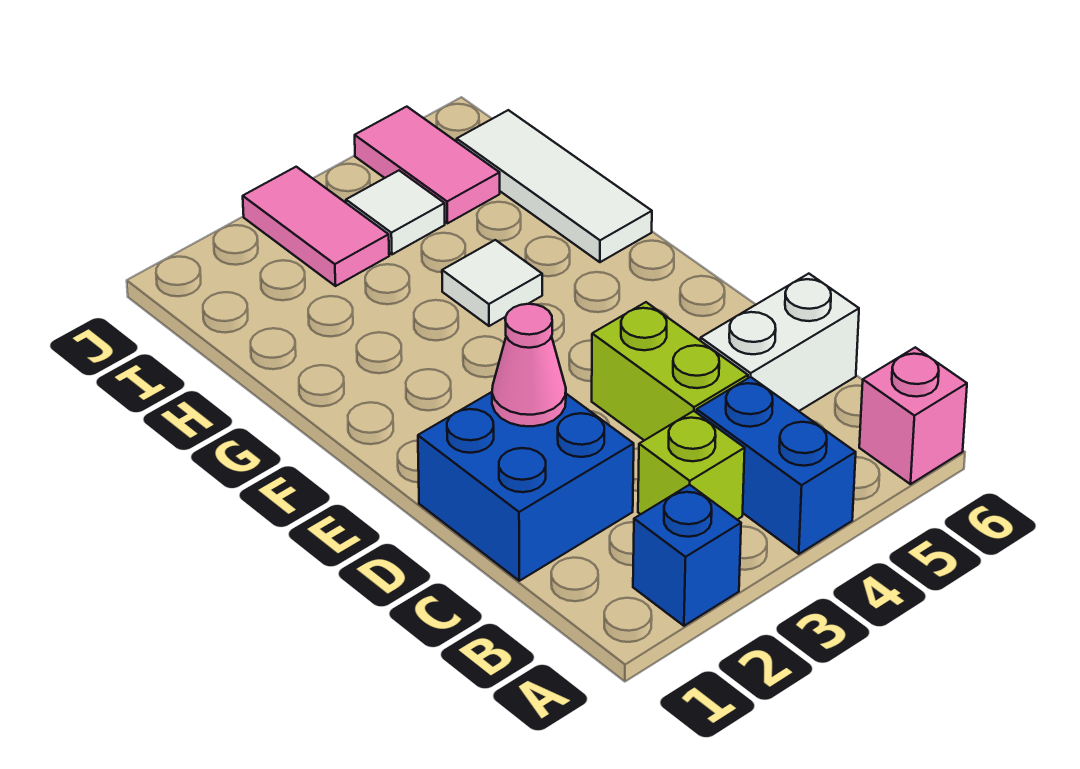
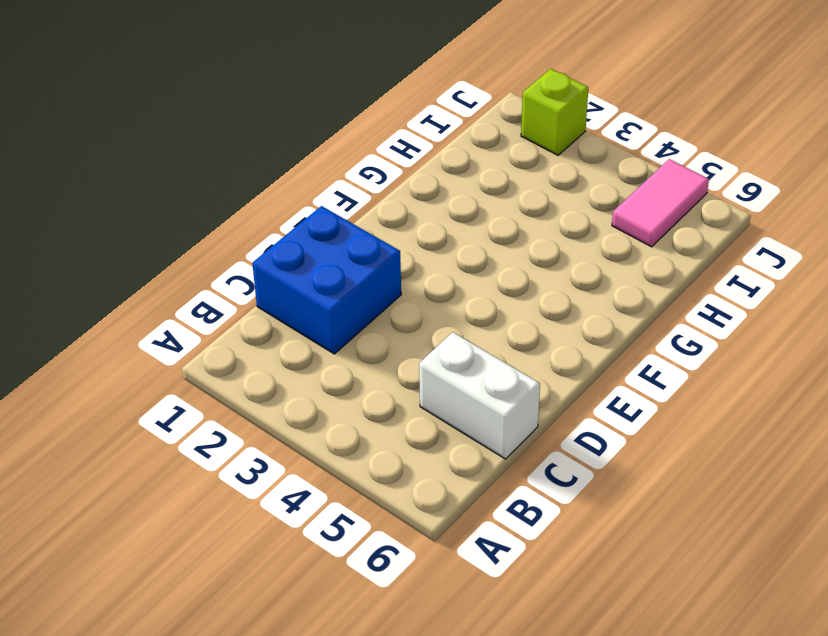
lime brick J2 level 1 -> lime brick B3 level 1
none -> blue brick A2 level 1
none -> blue brick A4:B4 level 1
none -> pink brick A6 level 1

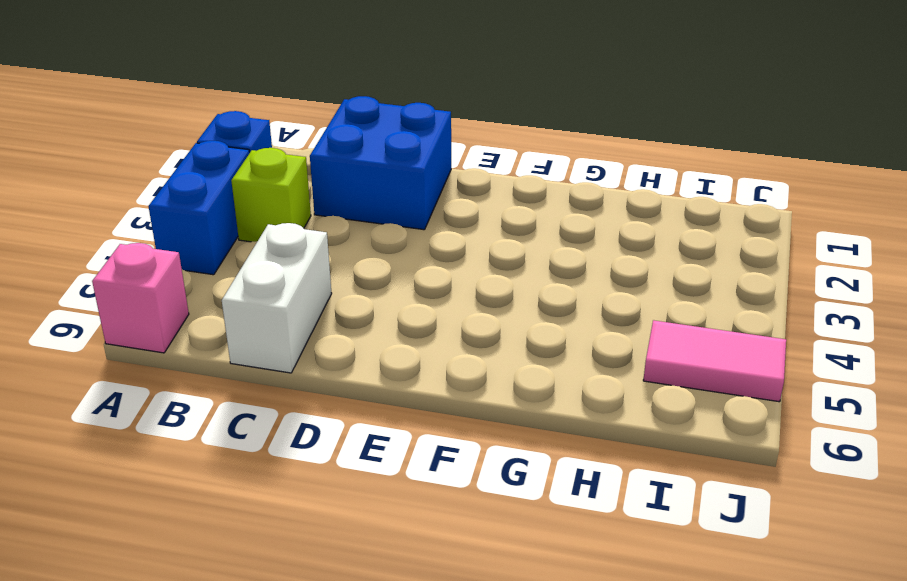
blue brick A3:A4 level 1 -> blue brick A4:B4 level 1
none -> lime brick C4:D4 level 1
none -> white tile G4 level 1
none -> white tile G6:I6 level 1

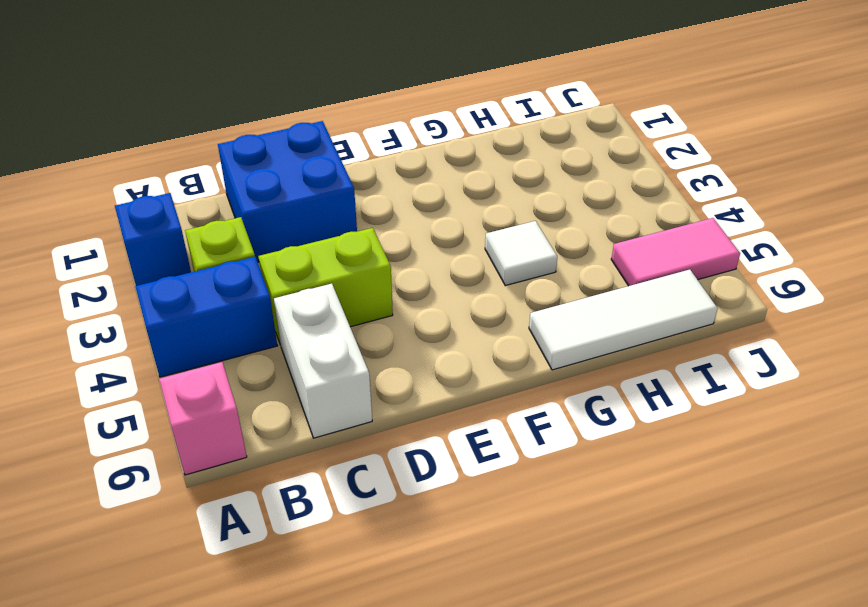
none -> pink tile I3:J3 level 1
none -> white tile I4 level 1
none -> pink cone D2 level 2

